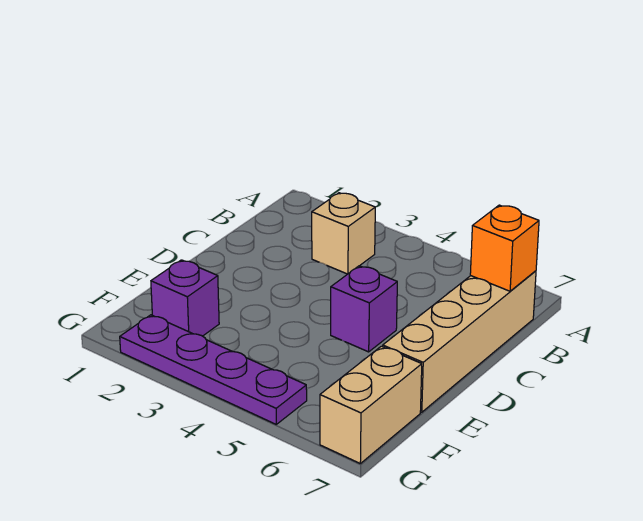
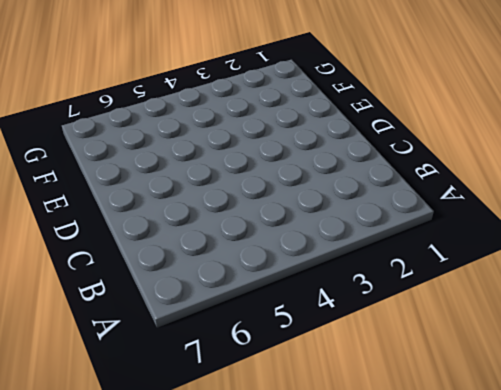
none -> tan brick B3 level 1
none -> tan brick B7:E7 level 1

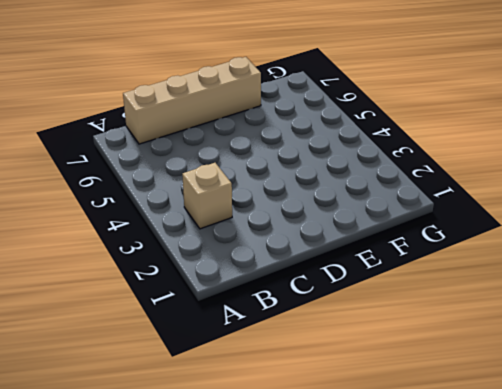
none -> purple brick D5 level 1
none -> purple brick F2 level 1

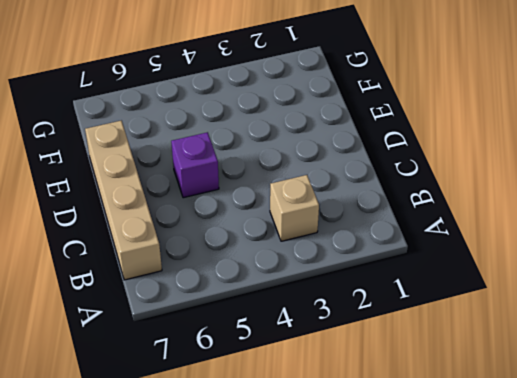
none -> purple brick F2 level 1
none -> tan brick F7:G7 level 1

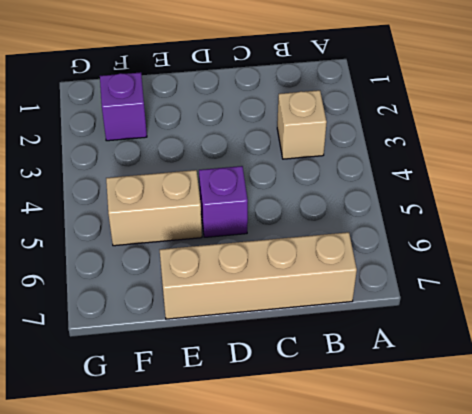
tan brick E5:F5 level 1 -> tan brick F7:G7 level 1
none -> purple plate G2:G5 level 1
none -> orange brick B7 level 2

